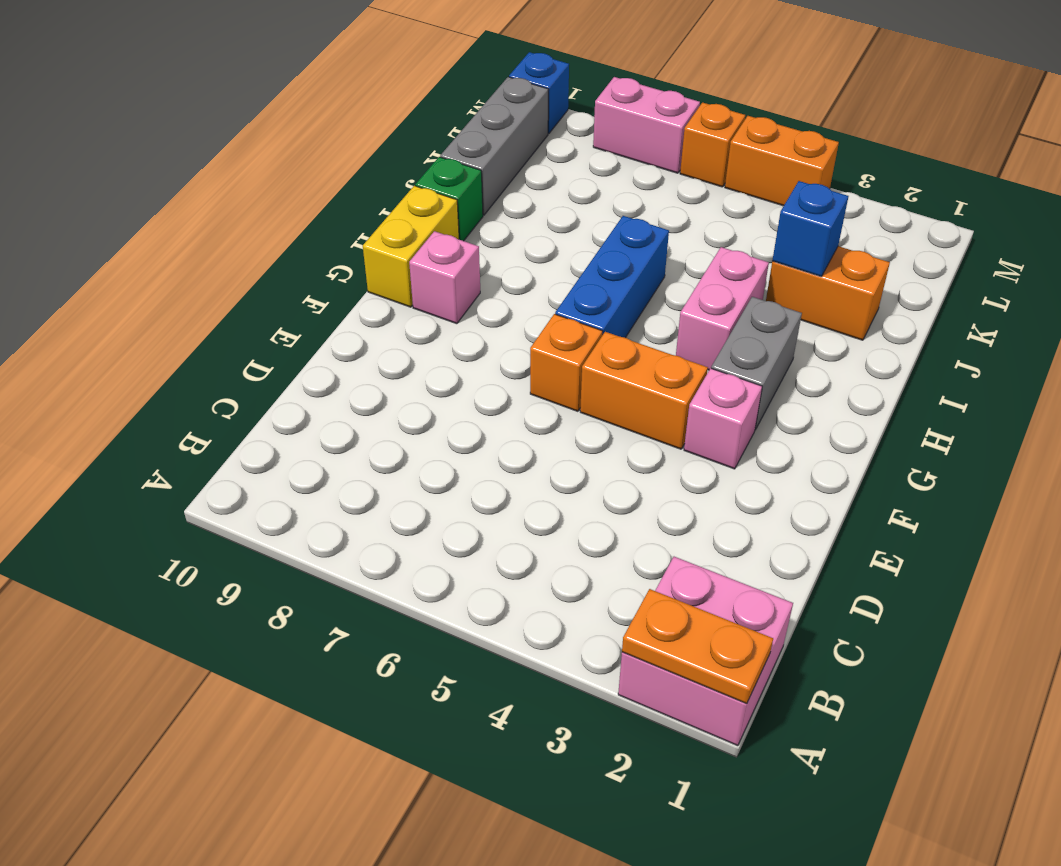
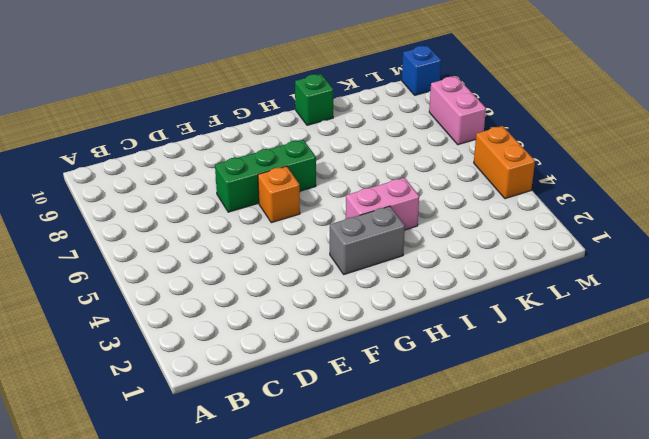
green brick E7:G7 level 1 -> none
none -> pink brick A1:B2 level 1
none -> pink brick F3 level 1
none -> orange brick F4:F5 level 1

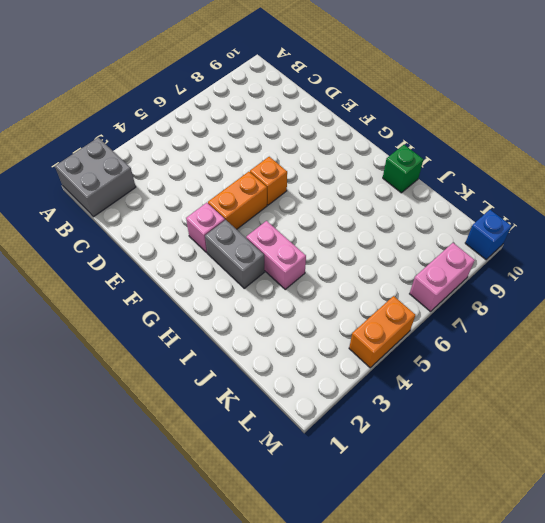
grey brick A1:B2 level 1 -> pink brick A1:B2 level 1
none -> blue brick G6:I6 level 1
none -> pink brick G9 level 1
none -> yellow brick G10:H10 level 1

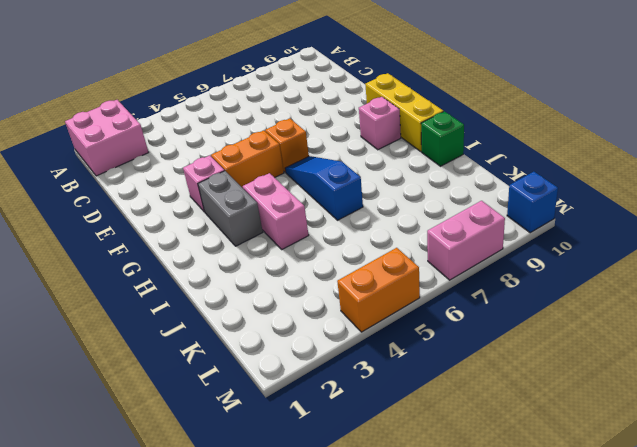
yellow brick F10:H10 level 1 -> yellow brick G10:H10 level 1
blue slope G6:I6 level 1 top I -> blue brick G6:I6 level 1
none -> orange brick J2:J3 level 1
none -> grey brick J10:L10 level 1
none -> orange brick M6 level 1

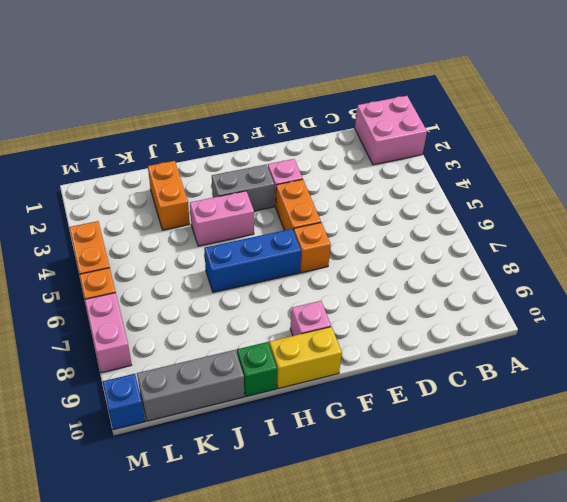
none -> orange plate A1:A2 level 2
none -> blue brick J3 level 2

